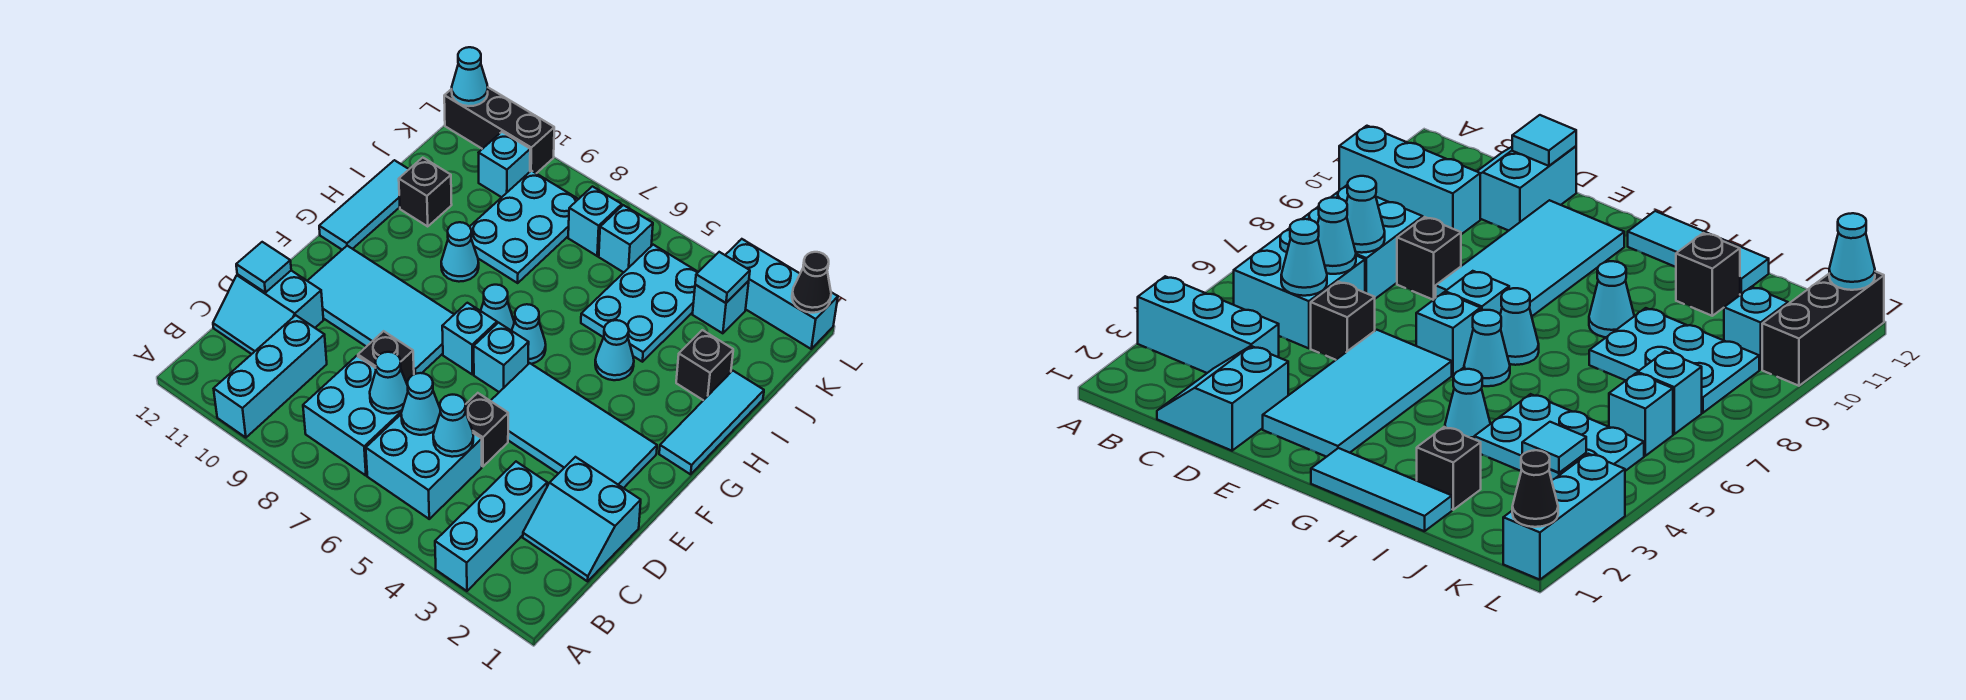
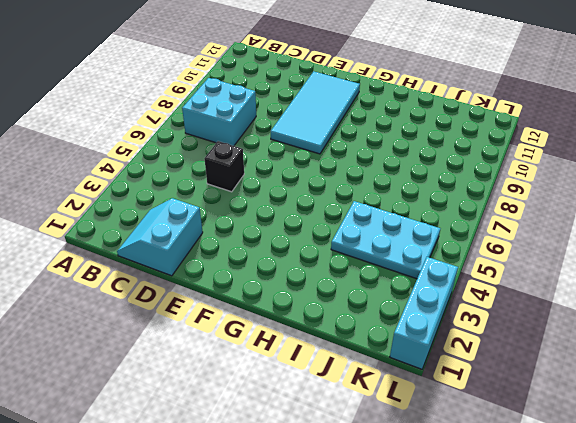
none -> cyan brick A3:C3 level 1
none -> cyan brick A10:C10 level 1
none -> cyan brick B5:C6 level 1
none -> cyan slope C11:D12 level 1 top D

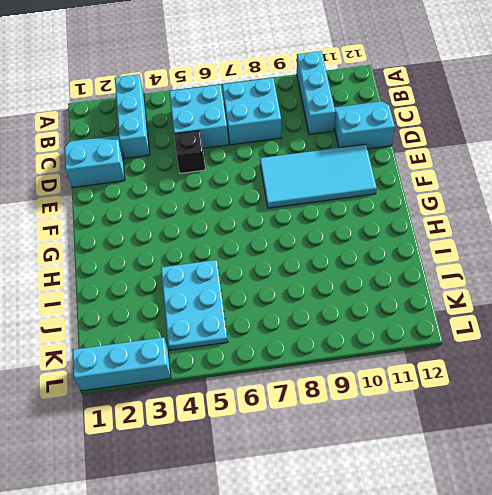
none -> black brick D8 level 1
none -> cyan tile E2:F5 level 1
none -> cyan brick F6 level 1
none -> cyan brick F7 level 1

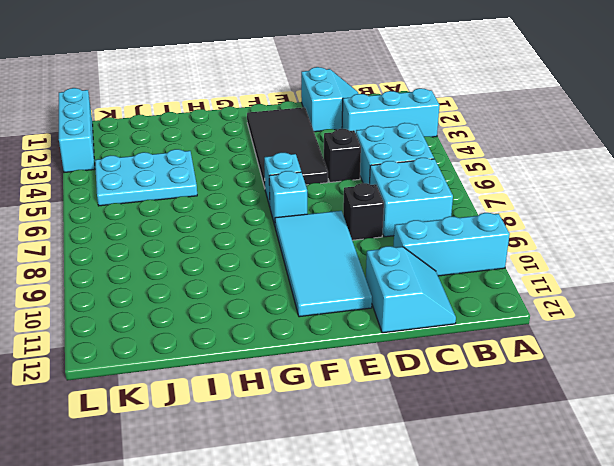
black tile E2:F5 level 1 -> cyan tile E2:F5 level 1
none -> cyan tile G1:I1 level 1
none -> cyan cone G6 level 1
none -> cyan cone G7 level 1
none -> cyan tile G12:I12 level 1

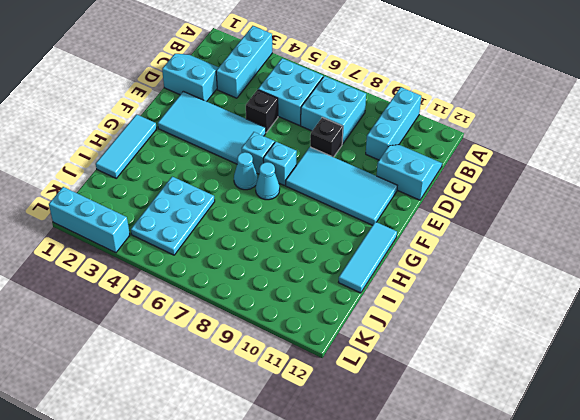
none -> cyan cone H4 level 1
none -> cyan cone H9 level 1
none -> black brick I2 level 1
none -> cyan plate I8:K9 level 1

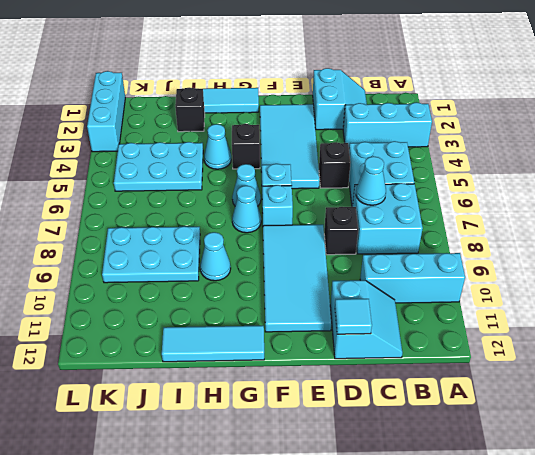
black brick G4 level 1 -> black brick I11 level 1
none -> cyan brick K3 level 1
none -> cyan brick K6 level 1
none -> cyan brick K7 level 1
none -> cyan brick K10 level 1

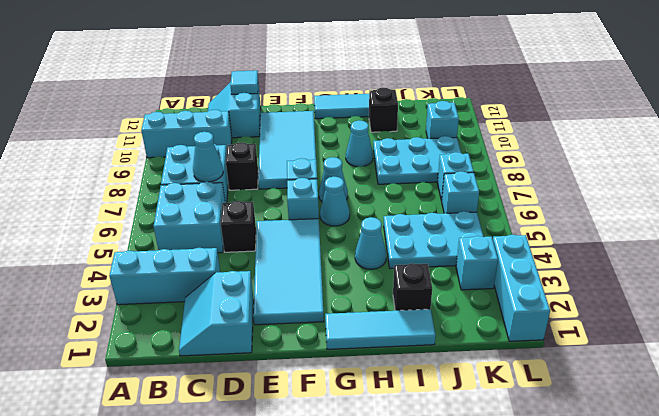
none -> black brick L10:L12 level 1
none -> cyan cone C5 level 2
none -> cyan cone C6 level 2
none -> cyan tile K3 level 2

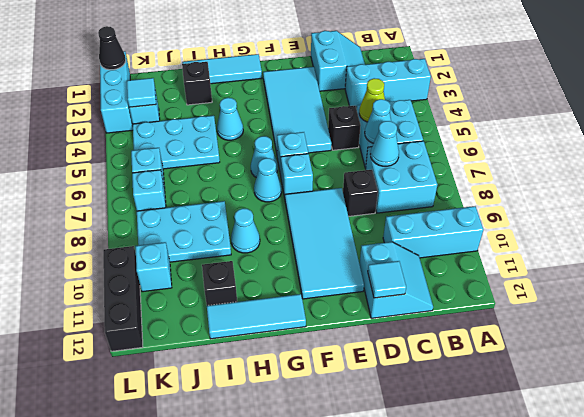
lime cone C5 level 2 -> cyan cone C5 level 2
none -> cyan cone L12 level 2

